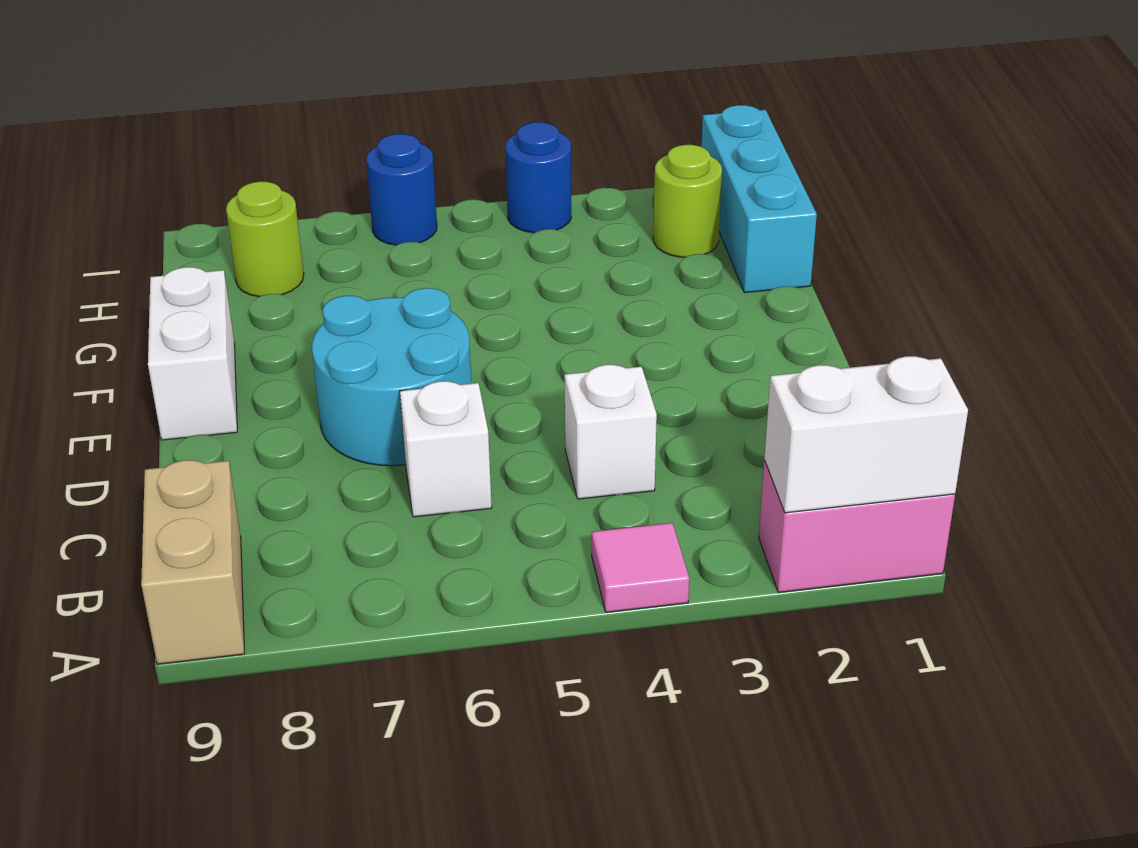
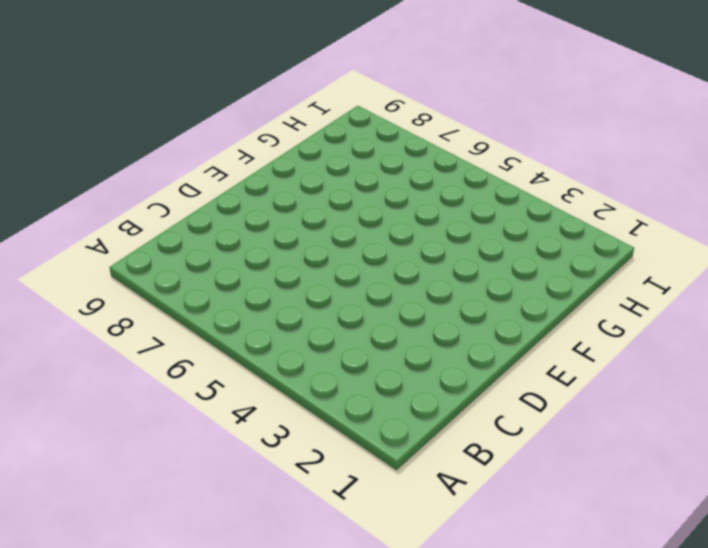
none -> pink brick A1:A2 level 1
none -> pink tile A4 level 1
none -> tan brick A9:B9 level 1

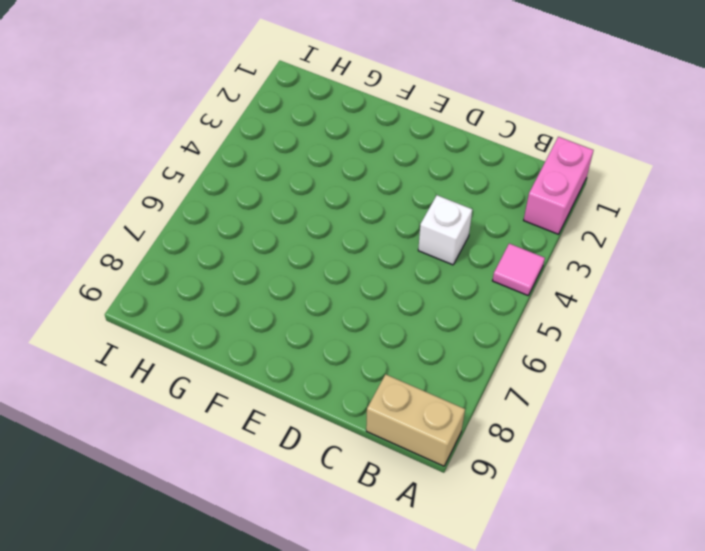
none -> white brick C6 level 1
none -> cyan round brick D6:E7 level 1
none -> white brick E9:F9 level 1

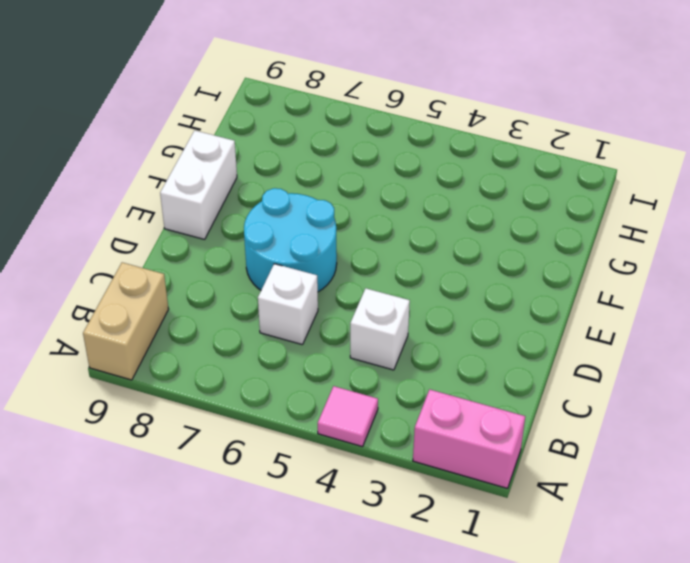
none -> cyan brick G1:I1 level 1
none -> lime round brick H2 level 1
none -> lime round brick H8 level 1

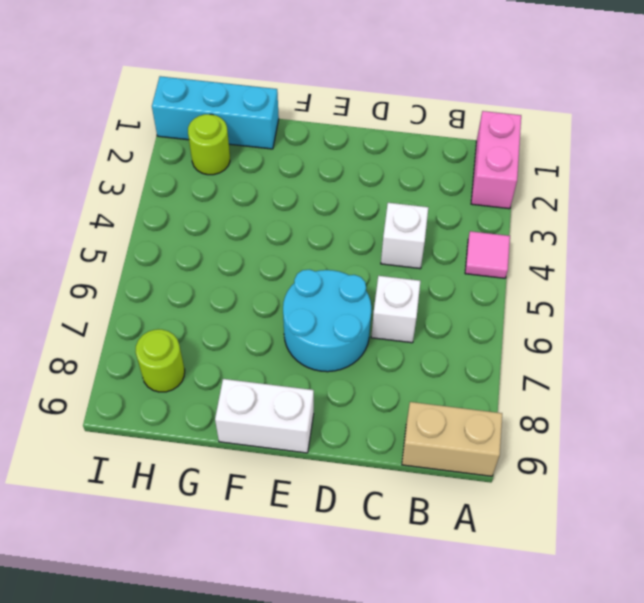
none -> blue round brick I4 level 1
none -> blue round brick I6 level 1
none -> white brick A1:A2 level 2

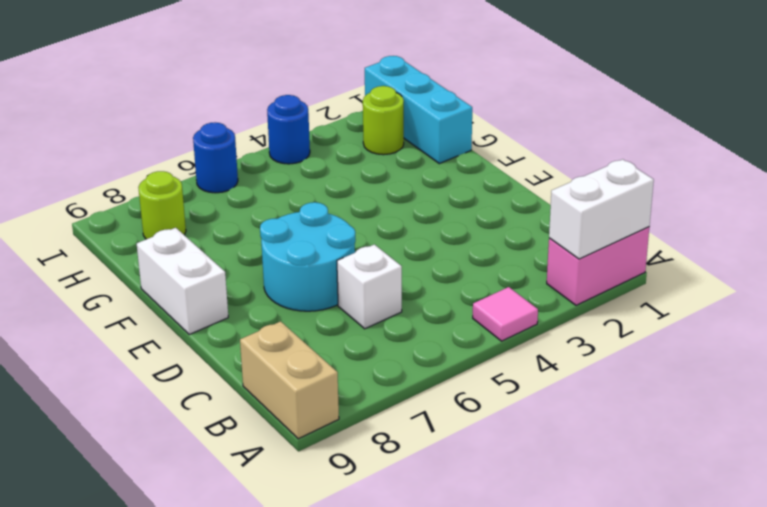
none -> white brick C4 level 1

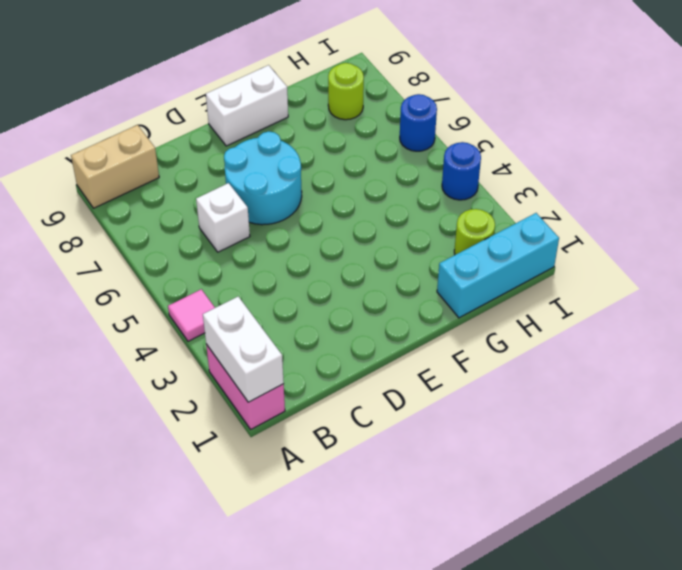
none -> white brick C4 level 1

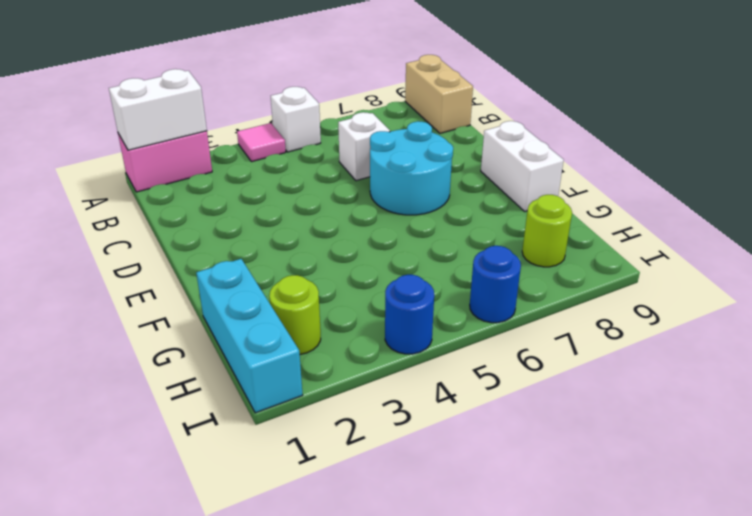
white brick A5 level 1 -> white brick C4 level 1

